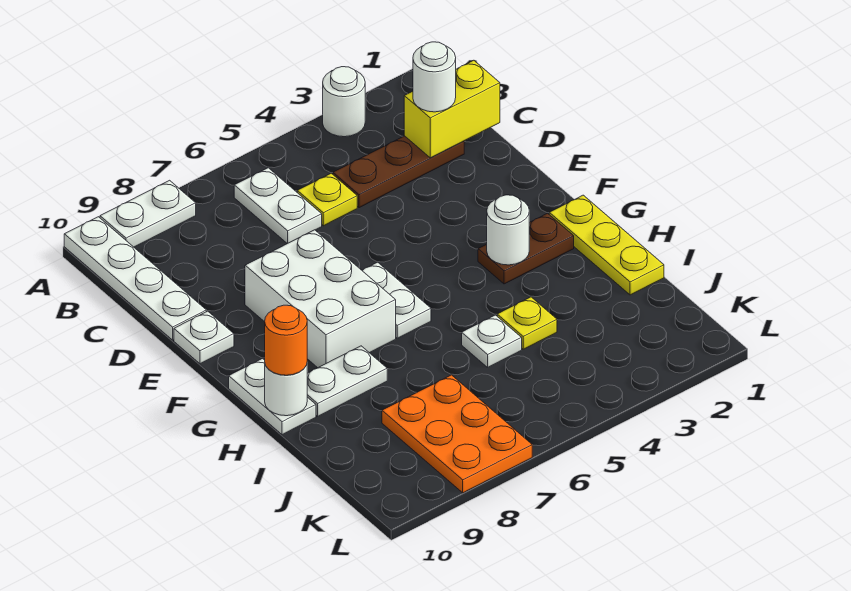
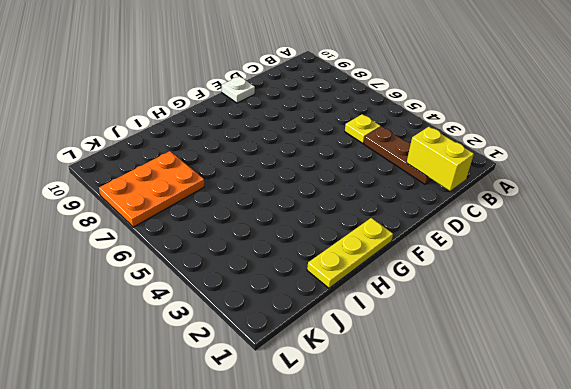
none -> white round brick A3 level 1
none -> white plate A8:A9 level 1
none -> white plate A10:D10 level 1

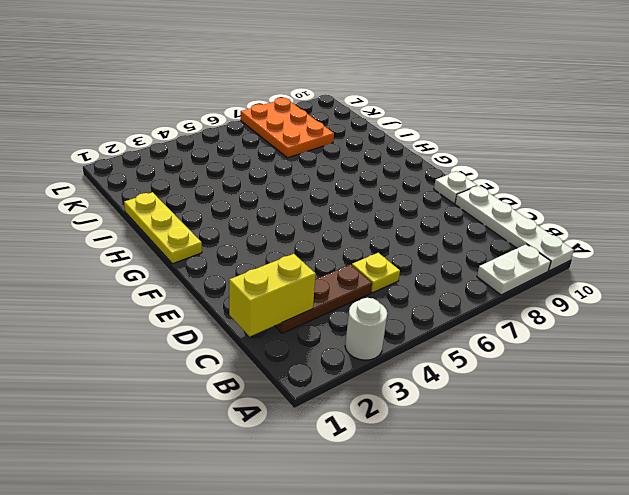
none -> white plate B6:C6 level 1
none -> white brick E7:G8 level 1
none -> white plate F6:G6 level 1

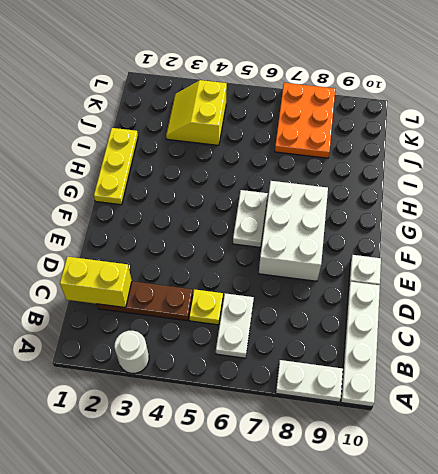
yellow slope J3:K4 level 1 top 4 -> none
none -> brown plate G2:G3 level 1
none -> white plate G10:H10 level 1
none -> white plate H8:H9 level 1

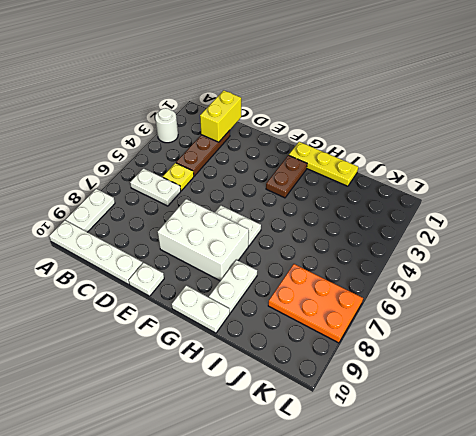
none -> yellow plate I4 level 1
none -> white plate I5 level 1
none -> white round brick G3 level 2

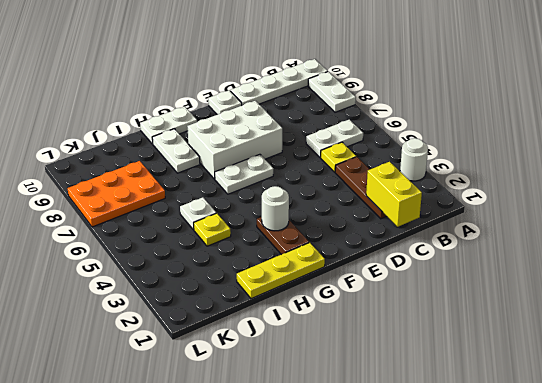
none -> white round brick H10 level 2
none -> white round brick C2 level 3
none -> orange round brick H10 level 3

